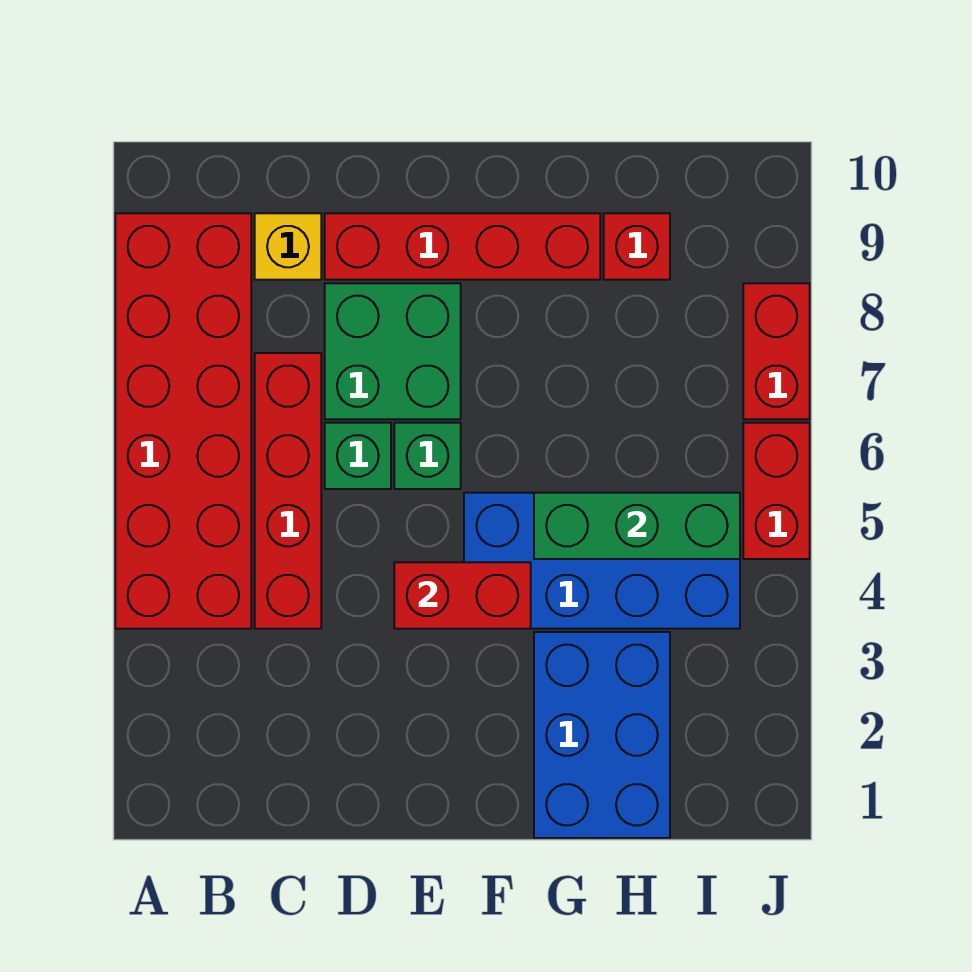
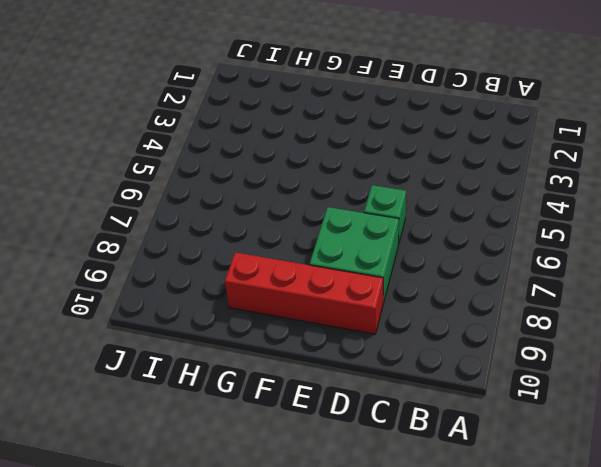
none -> red brick A4:B9 level 1
none -> red brick C4:C7 level 1
none -> yellow brick C9 level 1

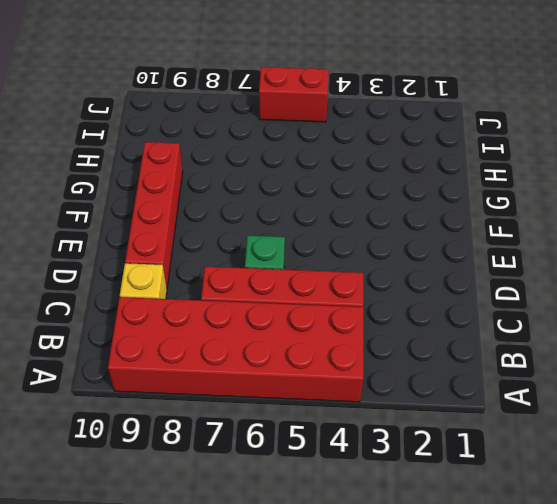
none -> green brick D7:E8 level 1
none -> green brick E6 level 1
none -> blue brick F4:I5 level 1

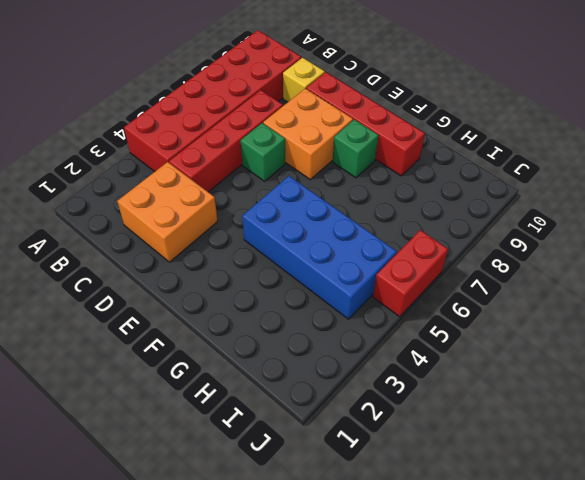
orange brick C2:D3 level 1 -> none
orange brick D7:E8 level 1 -> green brick D7:E8 level 1
green brick F8 level 1 -> green brick E6 level 1
none -> blue brick G1:H3 level 1
none -> red brick H9 level 1
none -> red brick J7:J8 level 1

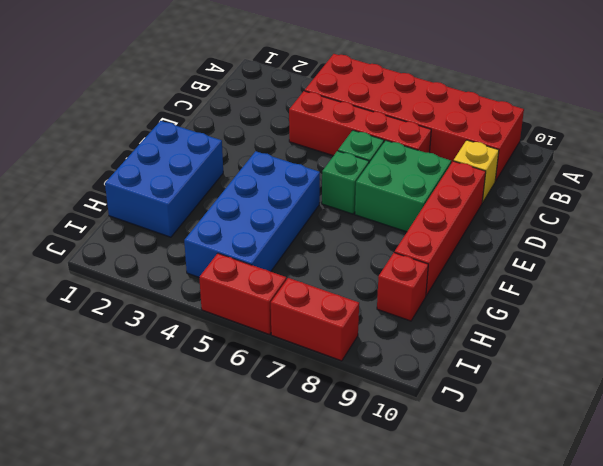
blue brick F1:H2 level 1 -> blue brick G1:H3 level 1
none -> red brick E4:F4 level 2
none -> green brick G5:I5 level 2

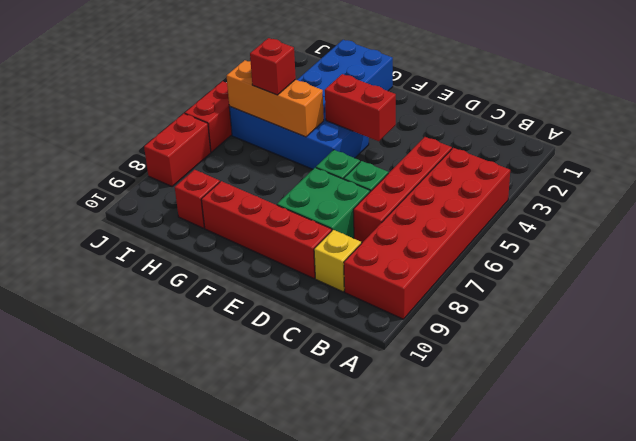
orange brick G5:I5 level 2 -> green brick G5:I5 level 2
red brick H5 level 3 -> none

